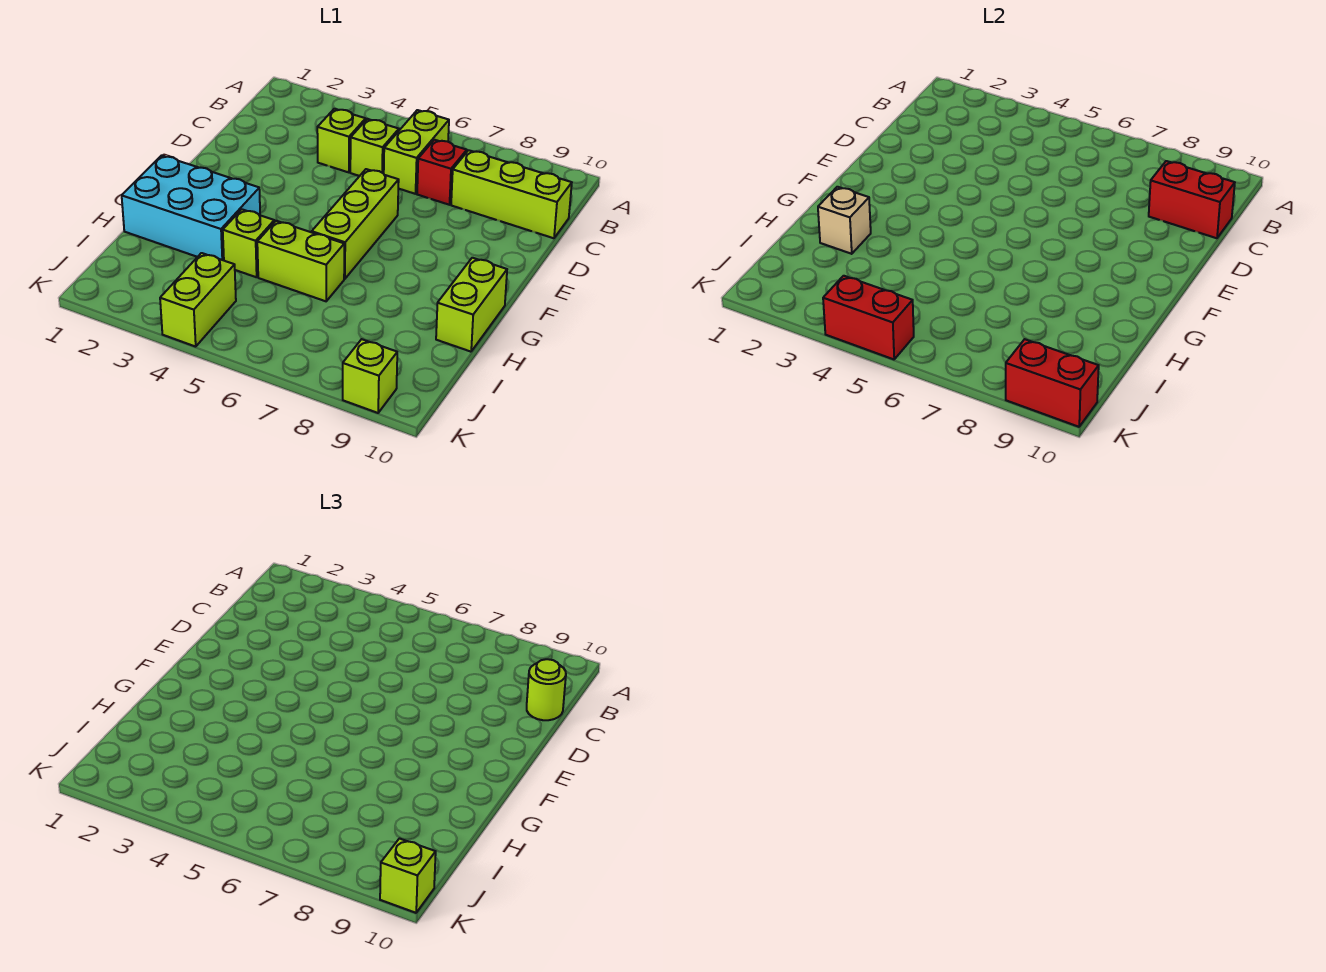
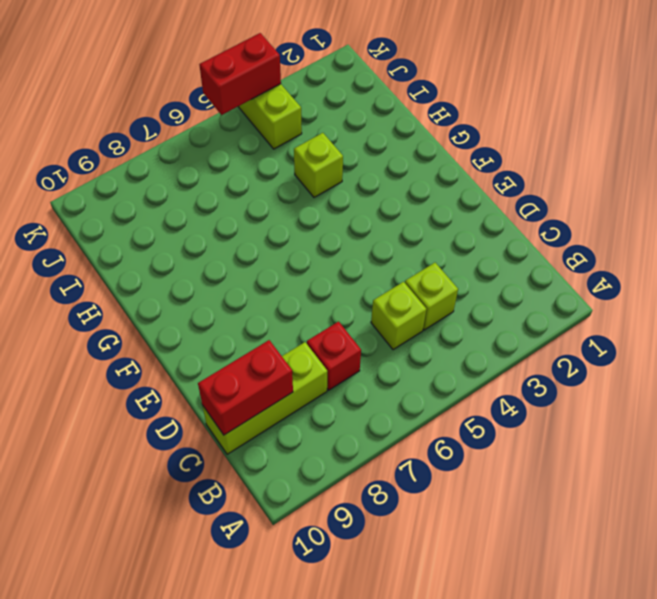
none -> lime brick B6:C6 level 1
none -> lime brick E6:G6 level 1
none -> cyan brick G1:H3 level 1

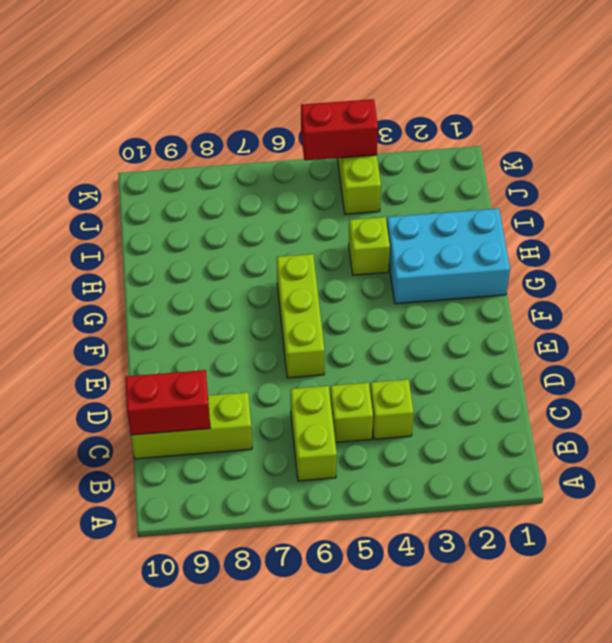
none -> red brick C7 level 1
none -> lime brick G10:H10 level 1
none -> lime brick H5:H6 level 1

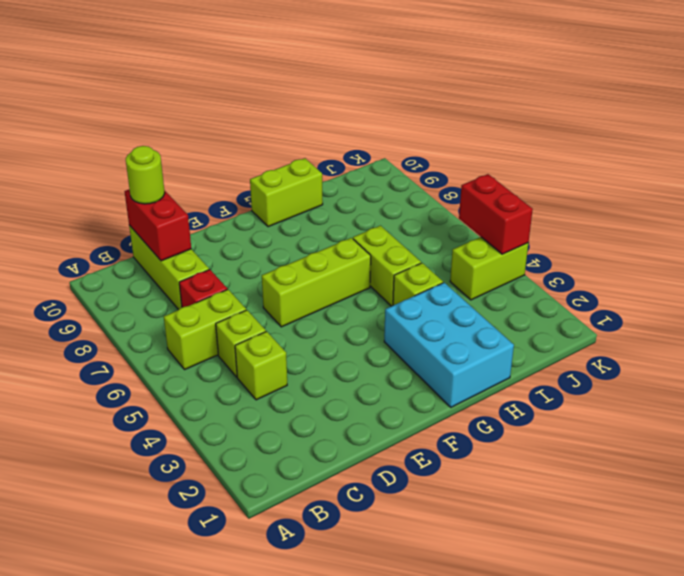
none -> lime brick K9 level 1
none -> tan brick H2 level 2
none -> red brick K9:K10 level 2

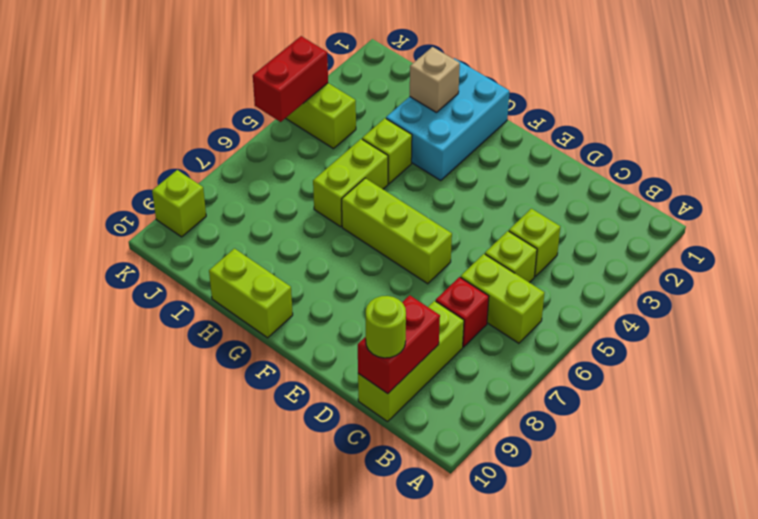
none -> red brick K9:K10 level 2
none -> lime brick K10 level 3

